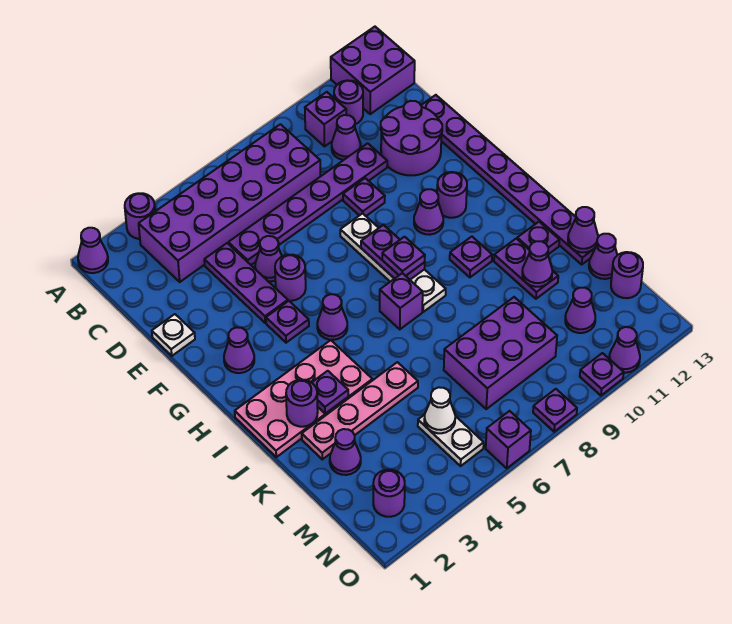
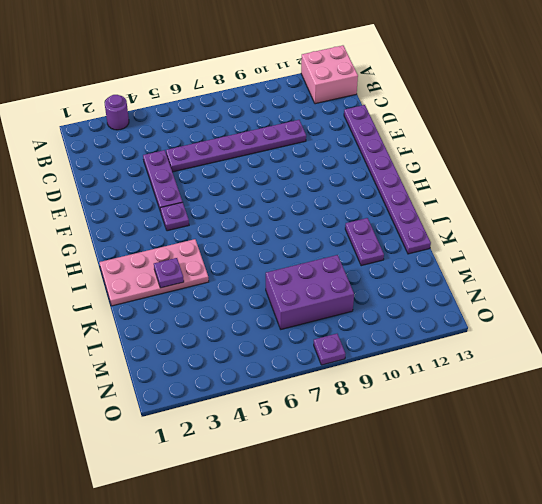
pink brick A12:B13 level 1 -> purple brick A12:B13 level 1
none -> purple cone A1 level 1
none -> purple brick B3:C8 level 1
none -> purple brick B10 level 1
none -> purple round brick B11 level 1

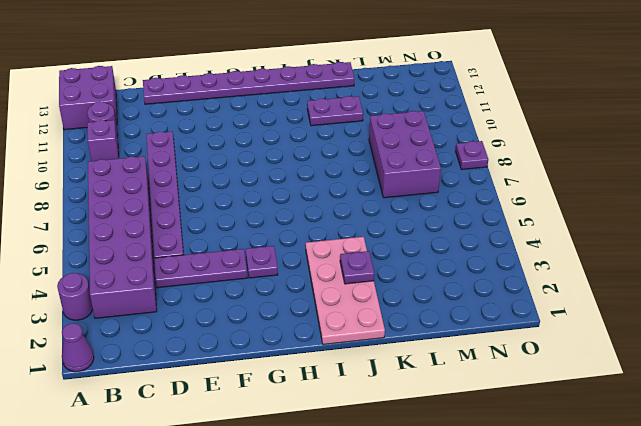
none -> purple cone C10 level 1
none -> purple round brick D11:E12 level 1
none -> white plate E1 level 1
none -> purple cone E5 level 1

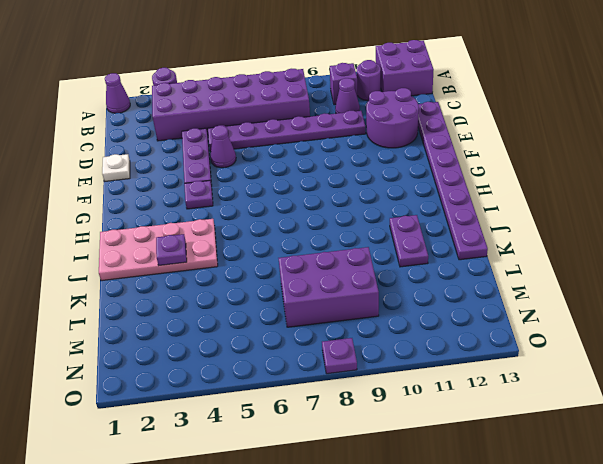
none -> purple plate E9 level 1
none -> purple round brick F5 level 1
none -> white plate F8:I8 level 1
none -> purple cone G2 level 1

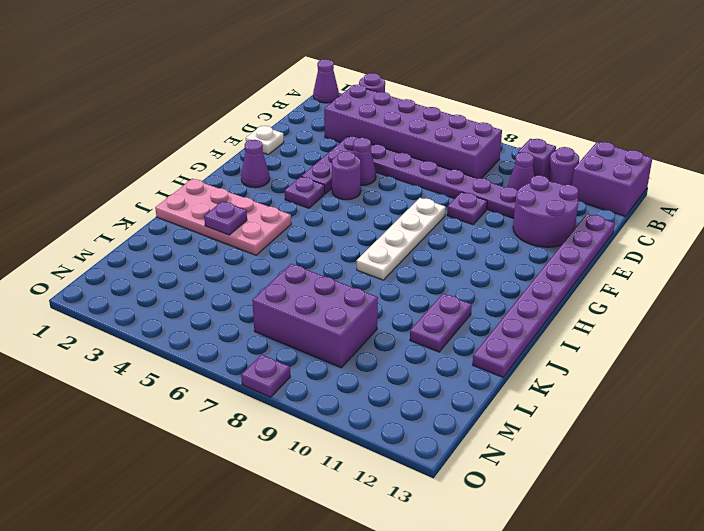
none -> purple cone G10 level 1
none -> purple round brick G11 level 1
none -> purple cone H5 level 1
none -> purple brick I7 level 1

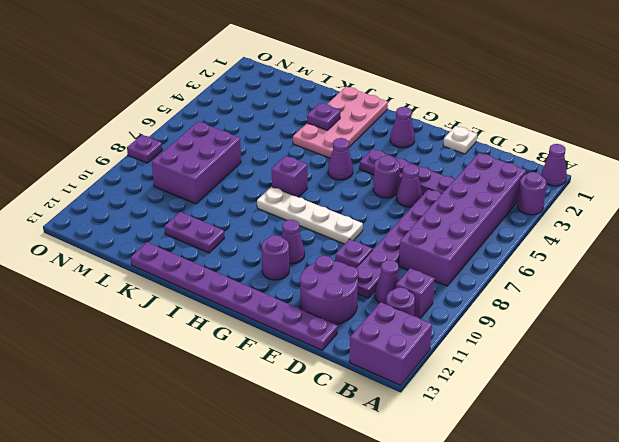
none -> purple plate I10 level 1
none -> purple plate J12 level 1
none -> pink plate K2:K5 level 1
none -> purple cone L2 level 1

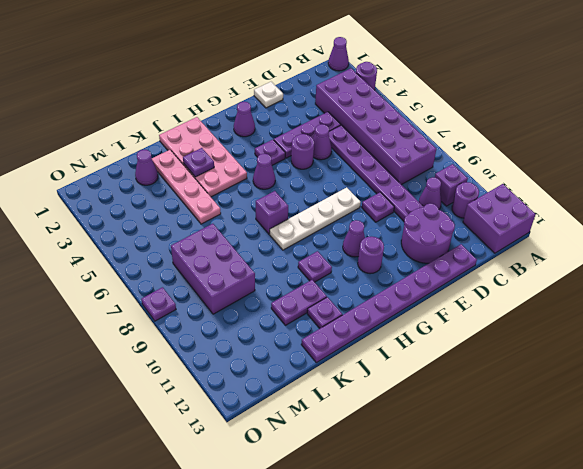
none -> purple cone L13 level 1
none -> white plate M5:N5 level 1
none -> purple cone M11 level 1
none -> purple round brick M13 level 1

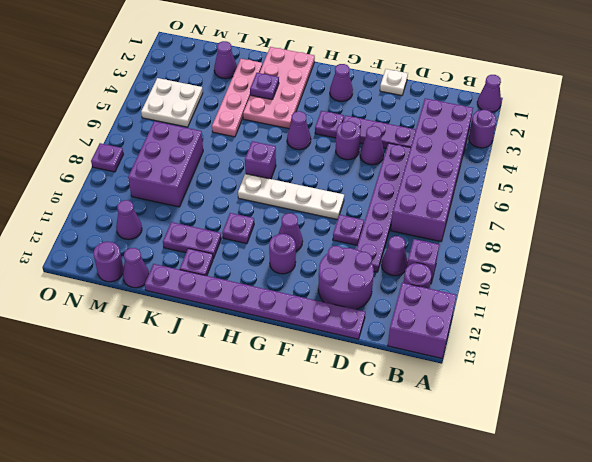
white plate M4:N5 level 1 -> white plate M5:N5 level 1
none -> purple round brick N2 level 1
none -> purple brick O6 level 1
none -> purple plate O10 level 1
none -> purple cone O11 level 1

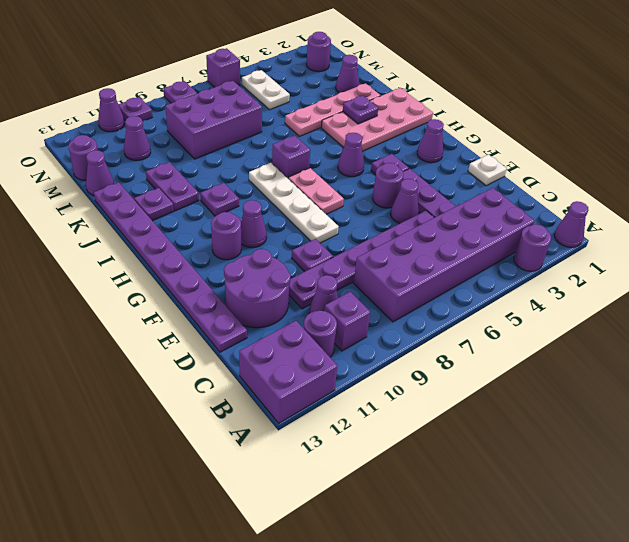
pink plate G7:H7 level 1 -> none
none -> purple plate G8:H8 level 2
none -> purple round brick J2 level 2
none -> purple cone K11 level 2
none -> purple cone K13 level 2

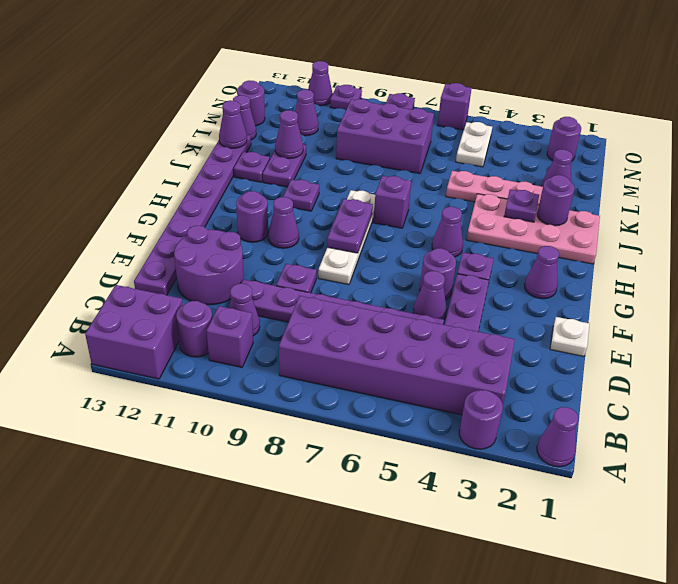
none -> white cone M5 level 2
none -> purple plate H8 level 3

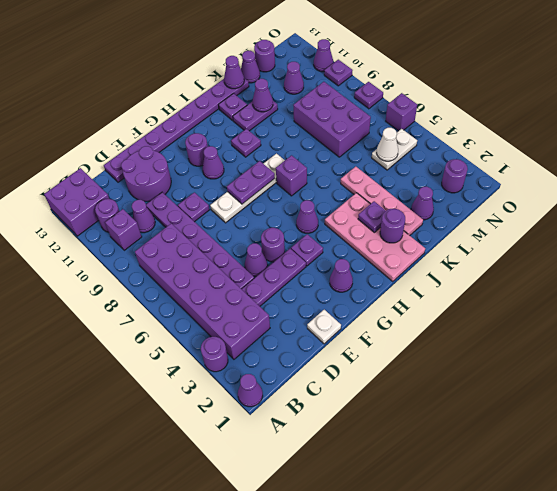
none -> purple plate H8 level 3

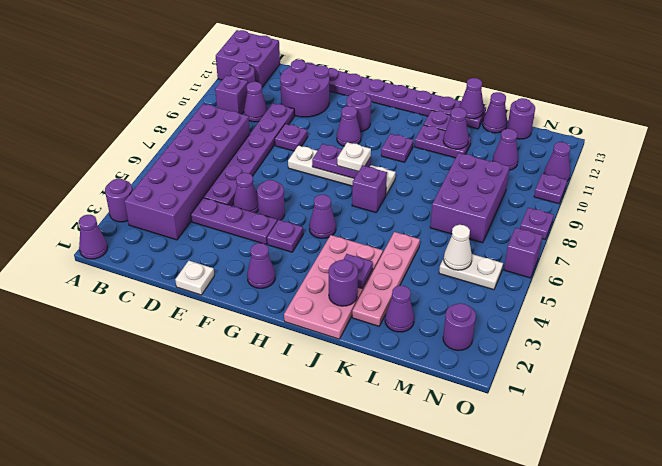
white plate H8 level 3 -> purple plate H8 level 3

